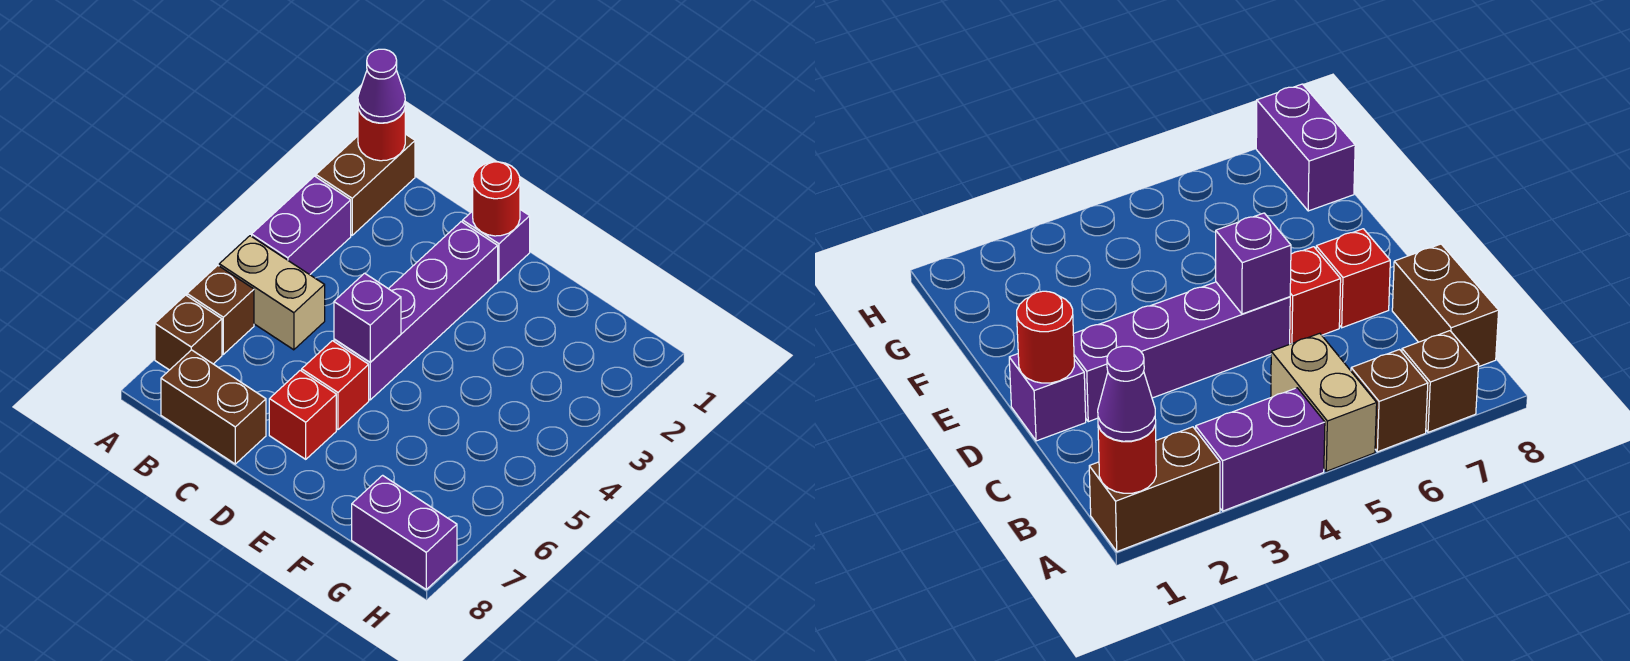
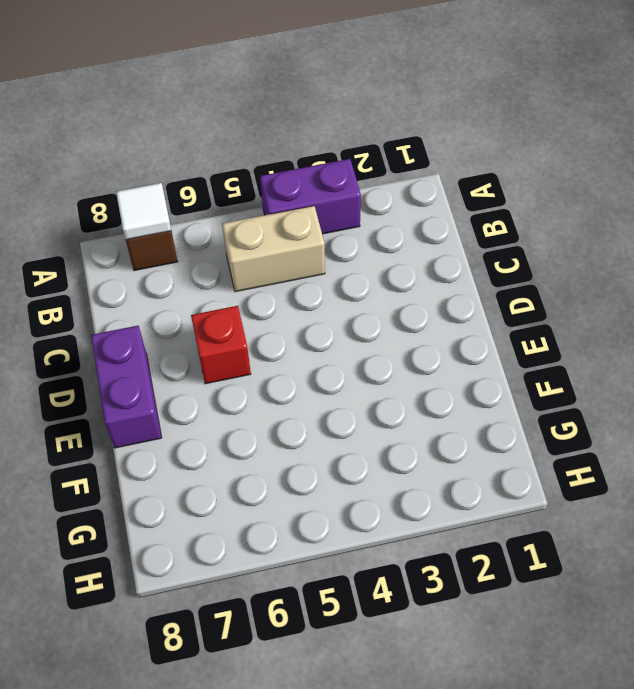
white tile A7 level 2 -> none
tan brick B4:B5 level 1 -> tan brick A5:B5 level 1
purple brick D8:E8 level 1 -> purple brick G8:H8 level 1
none -> brown brick A1:A2 level 1
none -> brown brick A6 level 1
none -> brown brick B8:C8 level 1

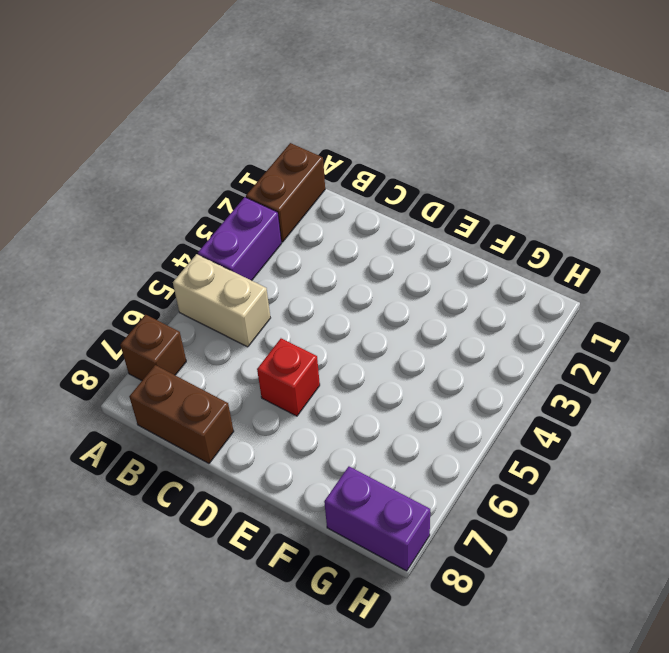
none -> brown brick A6 level 1
none -> purple brick D1 level 1
none -> purple brick D2:D5 level 1

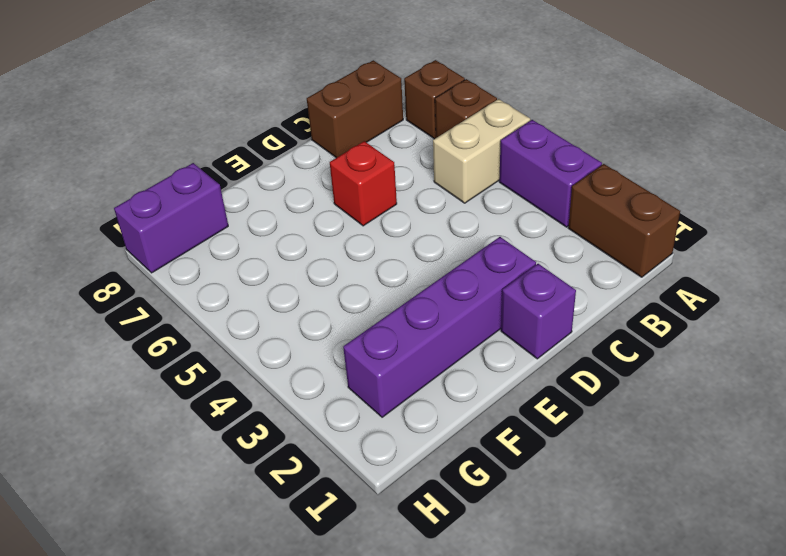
purple brick D2:G2 level 1 -> purple brick D2:D5 level 1
none -> red brick D7 level 1
none -> red round brick A1 level 2
none -> red round brick D1 level 2

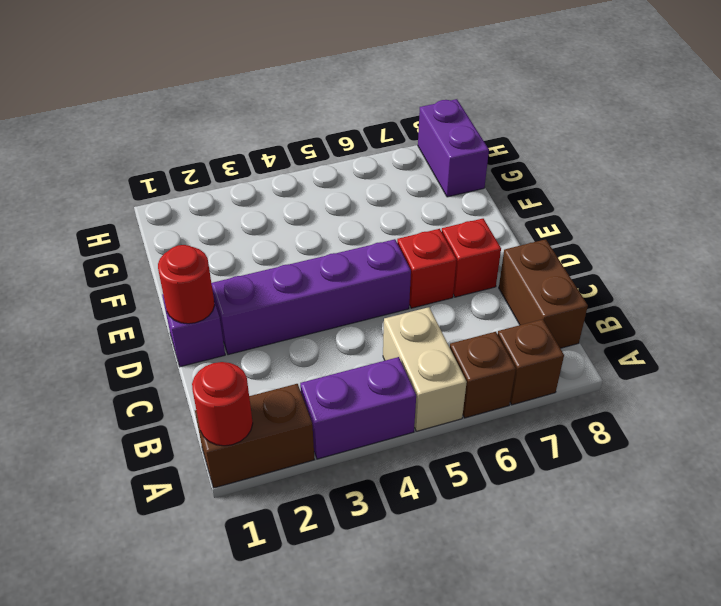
none -> purple brick D5 level 2
none -> purple cone A1 level 3

